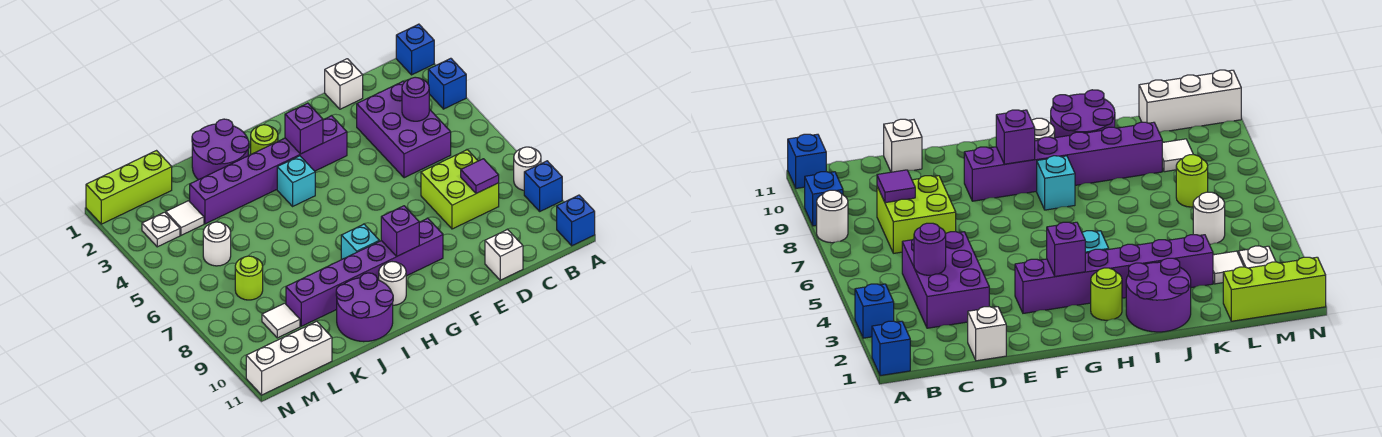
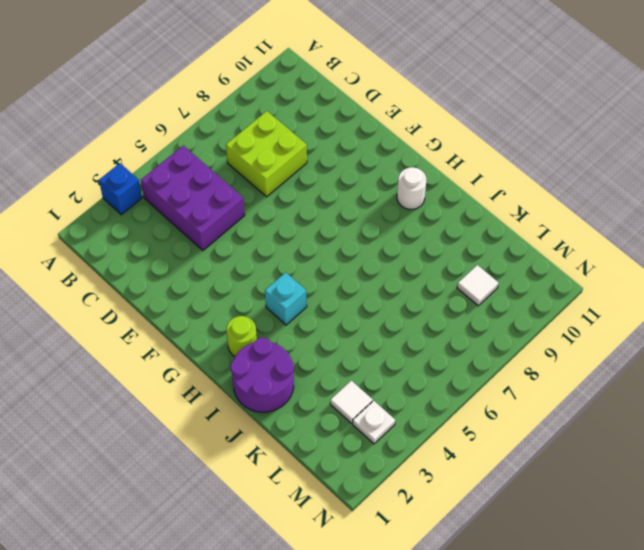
purple brick B4:D5 level 1 -> purple brick C3:D5 level 1
none -> blue brick A1 level 1
none -> white round brick A8 level 1
none -> blue brick A9 level 1

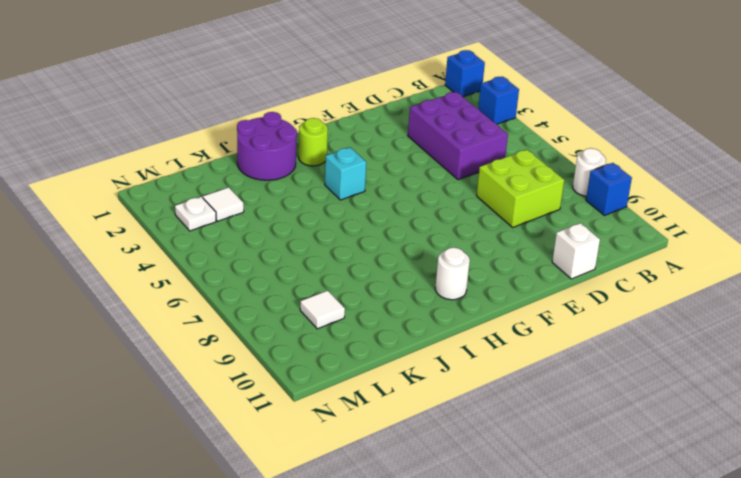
none -> blue brick A11 level 1
none -> white brick D1 level 1
none -> purple brick F3:K3 level 1

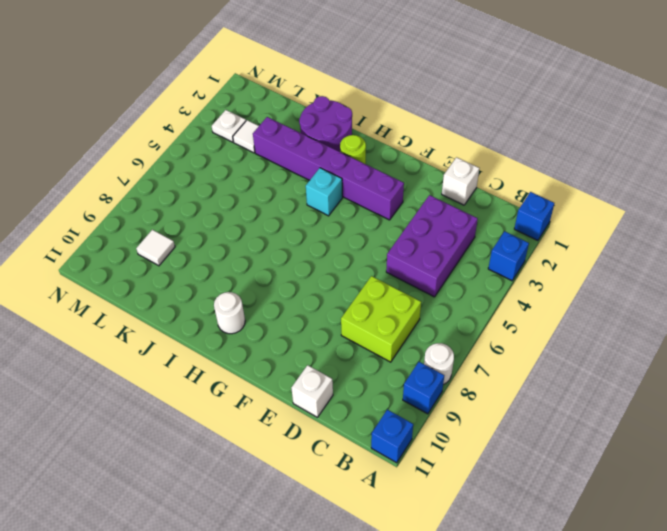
none -> purple brick F9:K9 level 1
none -> cyan brick H8 level 1
none -> purple round brick I10:J11 level 1

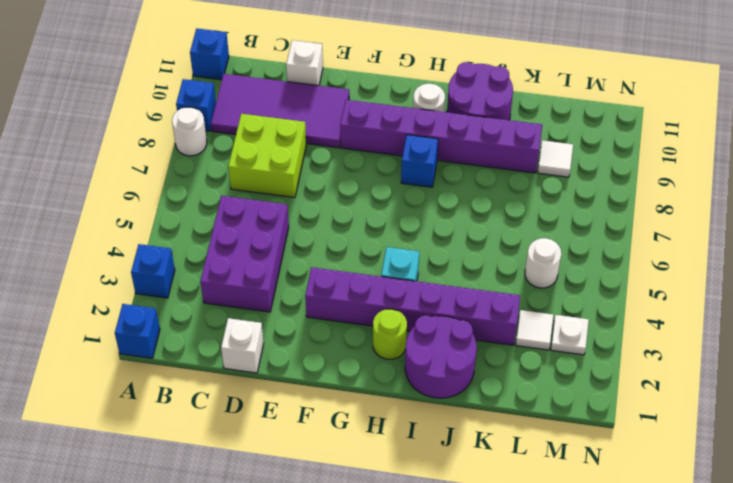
purple tile B9:E10 level 1 -> none
blue brick H8 level 1 -> cyan brick H8 level 1
none -> lime brick L1:N1 level 1
none -> lime round brick L7 level 1
none -> white brick L11:N11 level 1

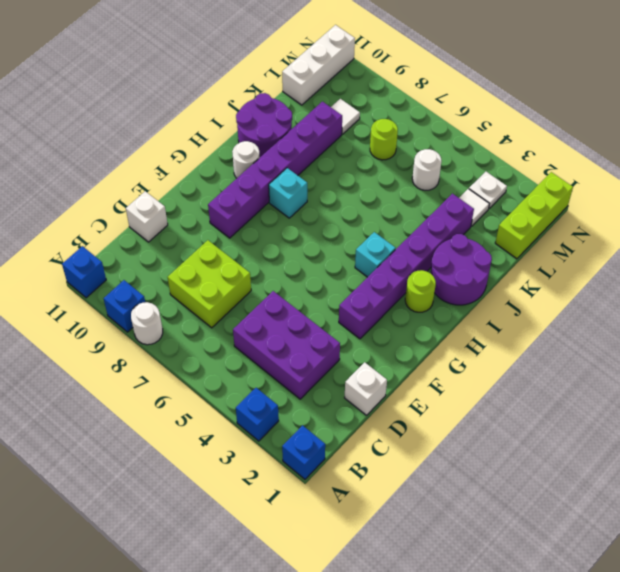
none -> purple round brick C4 level 2
none -> purple tile C8 level 2
none -> purple brick G3 level 2

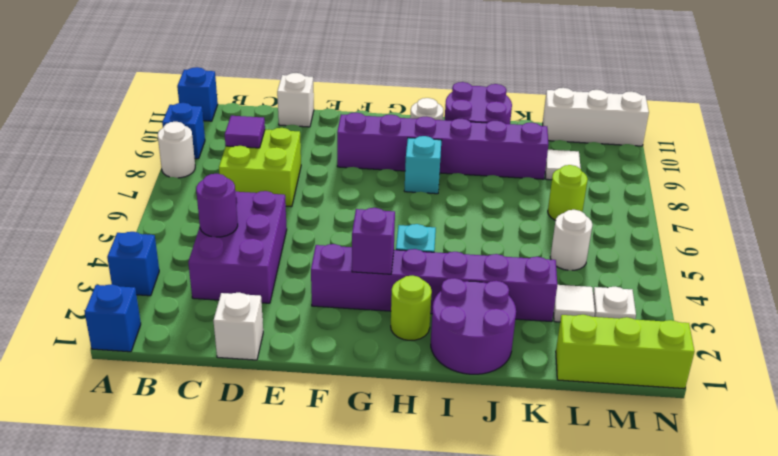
none -> purple brick G9 level 2

